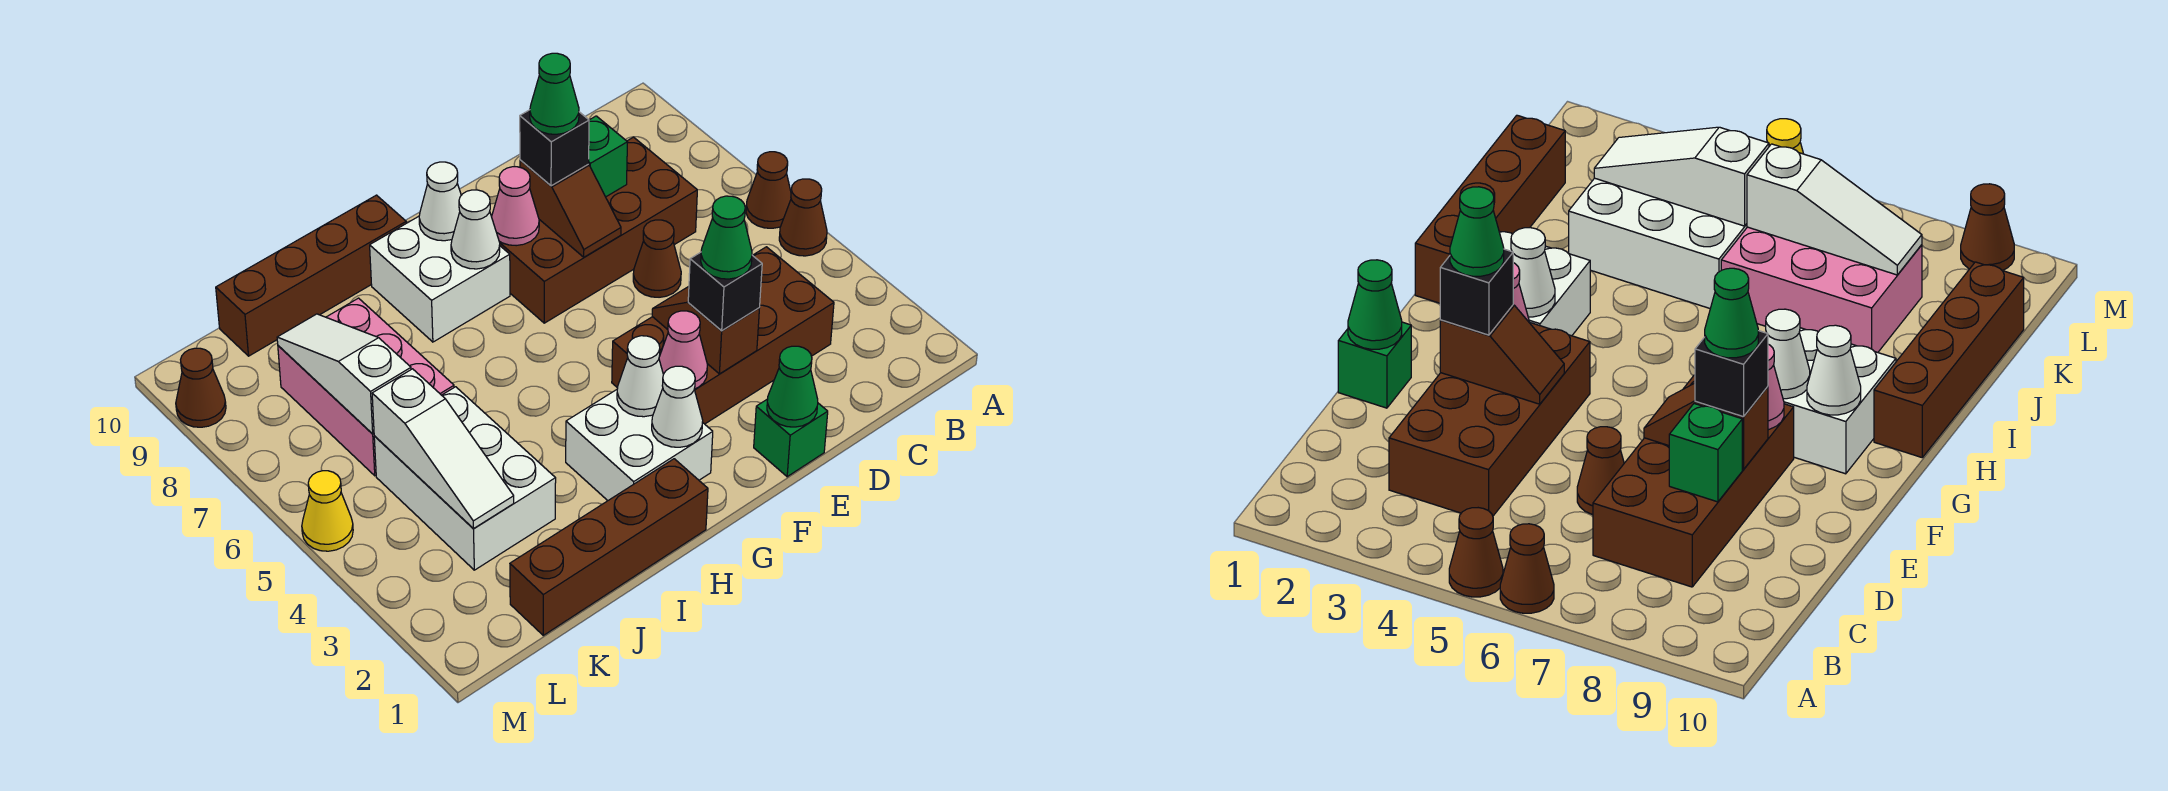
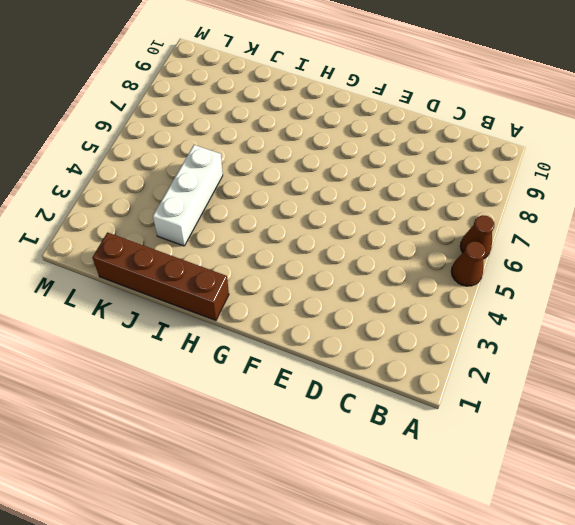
white brick J3:J5 level 1 -> white brick J3:K5 level 1
none -> brown brick C3:F4 level 1
none -> brown brick C7:F8 level 1
none -> brown cone D6 level 1
none -> green brick E1 level 1

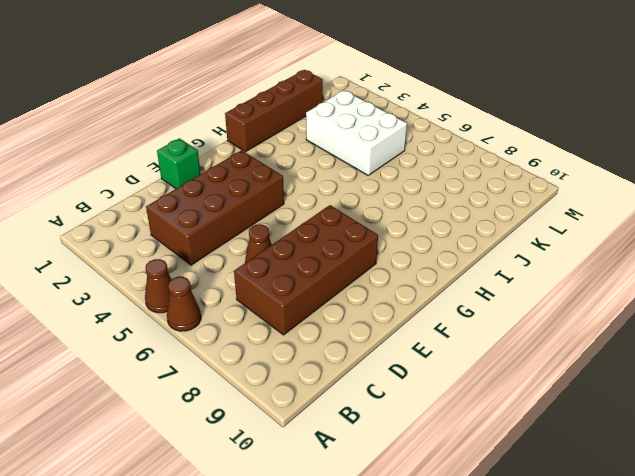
none -> white brick G2:H3 level 1
none -> white brick G8:H9 level 1
none -> brown brick H10:K10 level 1
none -> pink brick J6:K8 level 1

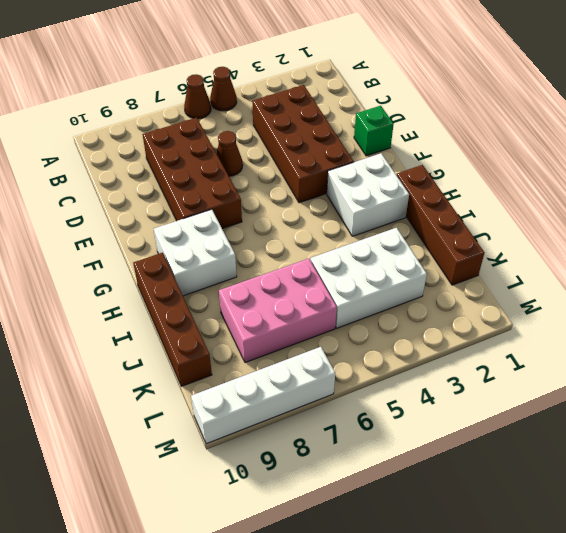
white brick M7:M10 level 1 -> brown cone M9 level 1
none -> yellow cone M5 level 1
none -> green brick D8 level 2
none -> green cone E1 level 2
none -> brown slope E3:E4 level 2 top 3

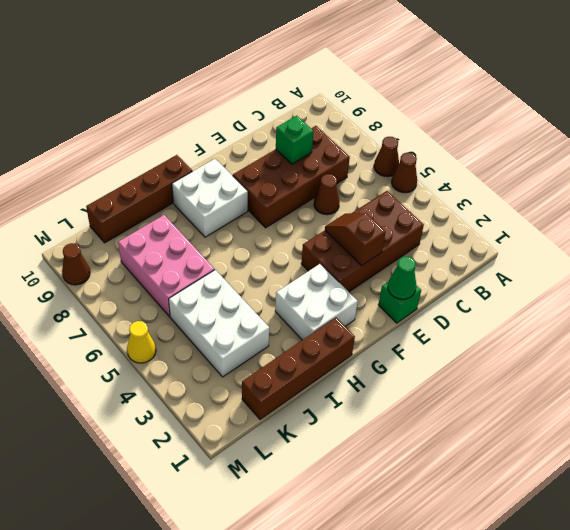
none -> brown slope E7:E8 level 2 top 8
none -> pink cone F3 level 2
none -> pink cone F8 level 2
none -> white cone G2 level 2

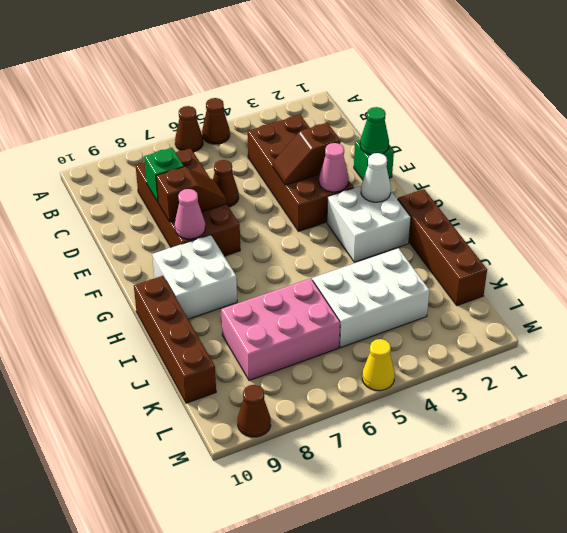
none -> white cone G3 level 2
none -> white cone G8 level 2
none -> white cone G9 level 2
none -> white slope K3:K5 level 2 top 5

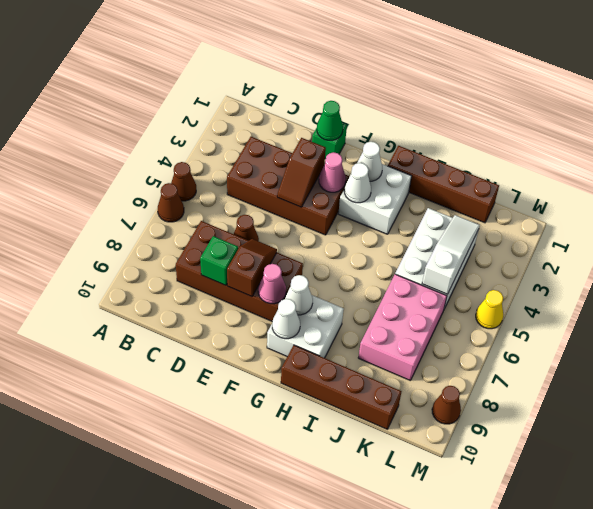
none -> white slope K6:K8 level 2 top 6
none -> black brick E3 level 3
none -> black brick E8 level 3
none -> green cone E3 level 4

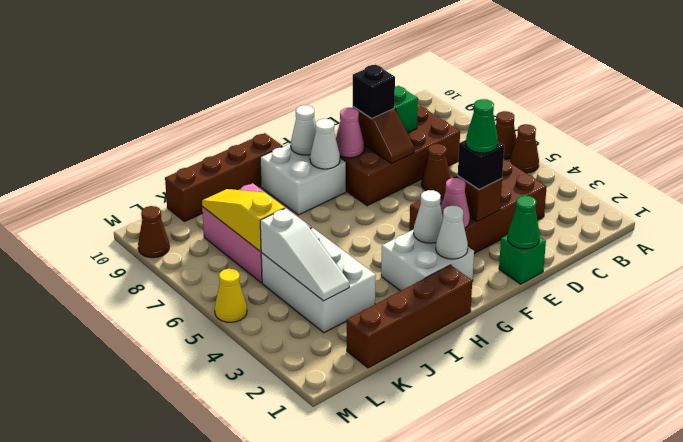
yellow slope K6:K8 level 2 top 6 -> white slope K6:K8 level 2 top 6
none -> green cone E8 level 4

